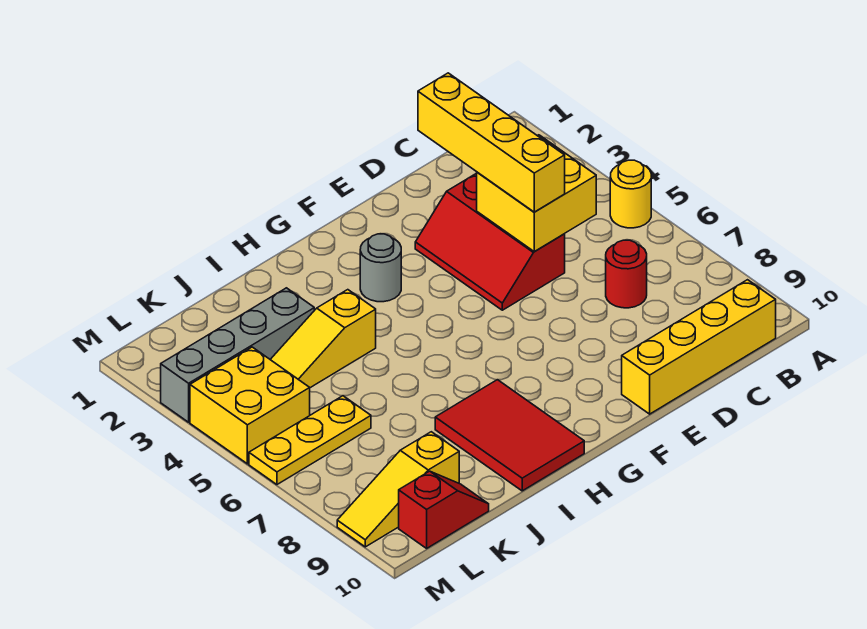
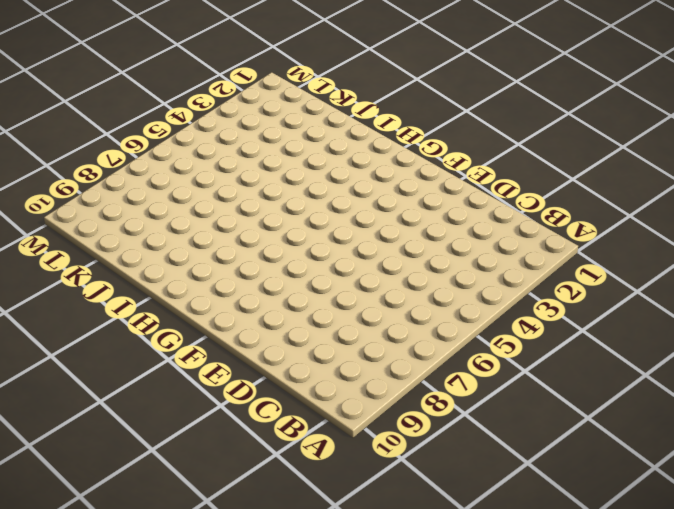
none -> yellow round brick A5 level 1
none -> yellow brick B10:E10 level 1
none -> red round brick C7 level 1

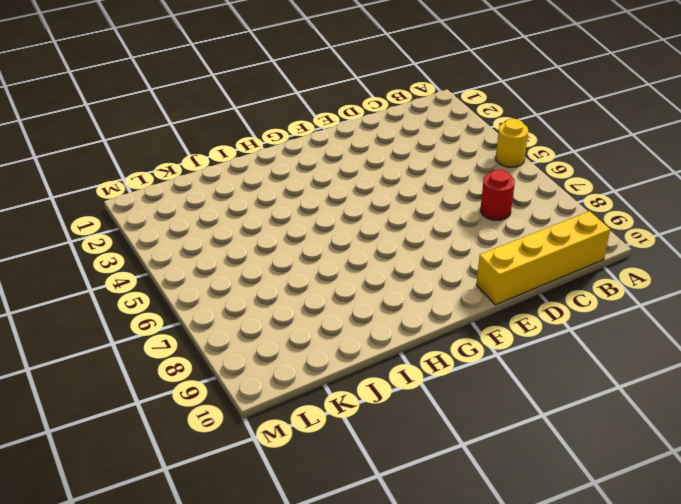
none -> red slope D3:E5 level 1 top D
none -> grey round brick G3 level 1
none -> red tile H8:I10 level 1

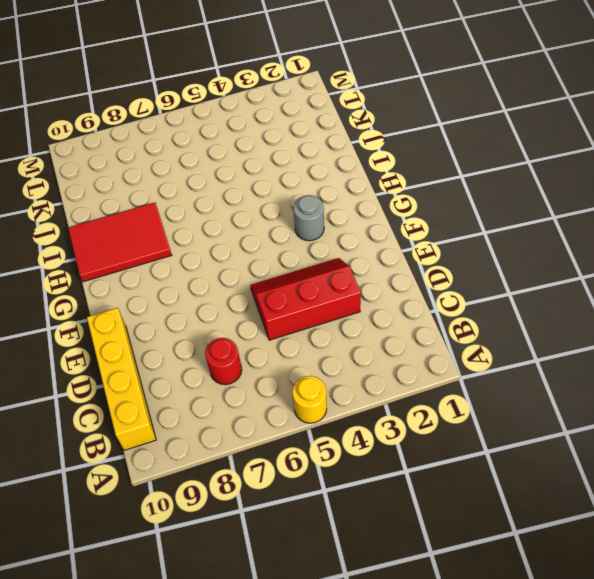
none -> yellow slope I4:K4 level 1 top I
none -> grey brick J3:M3 level 1
none -> yellow plate K6:M6 level 1

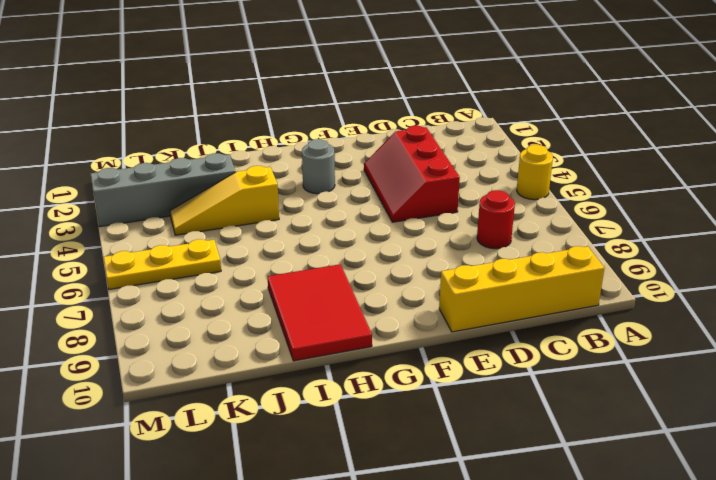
none -> yellow slope K9:M9 level 1 top K
none -> red slope K10:L10 level 1 top L
none -> yellow brick L4:M5 level 1

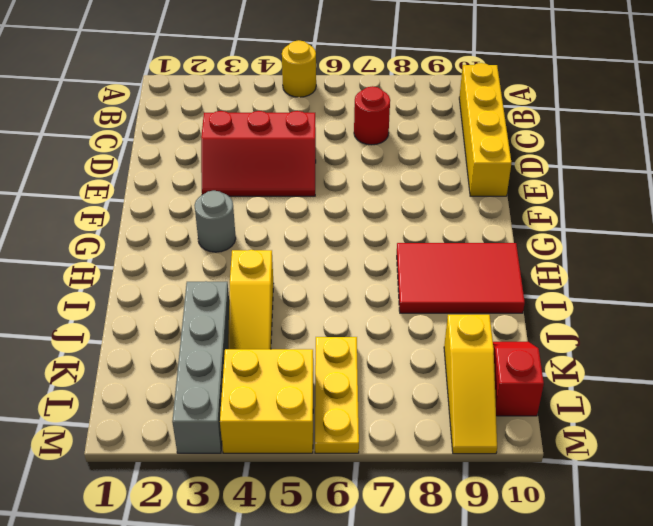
none -> yellow brick C4:D5 level 2
none -> yellow brick D2:D5 level 3

